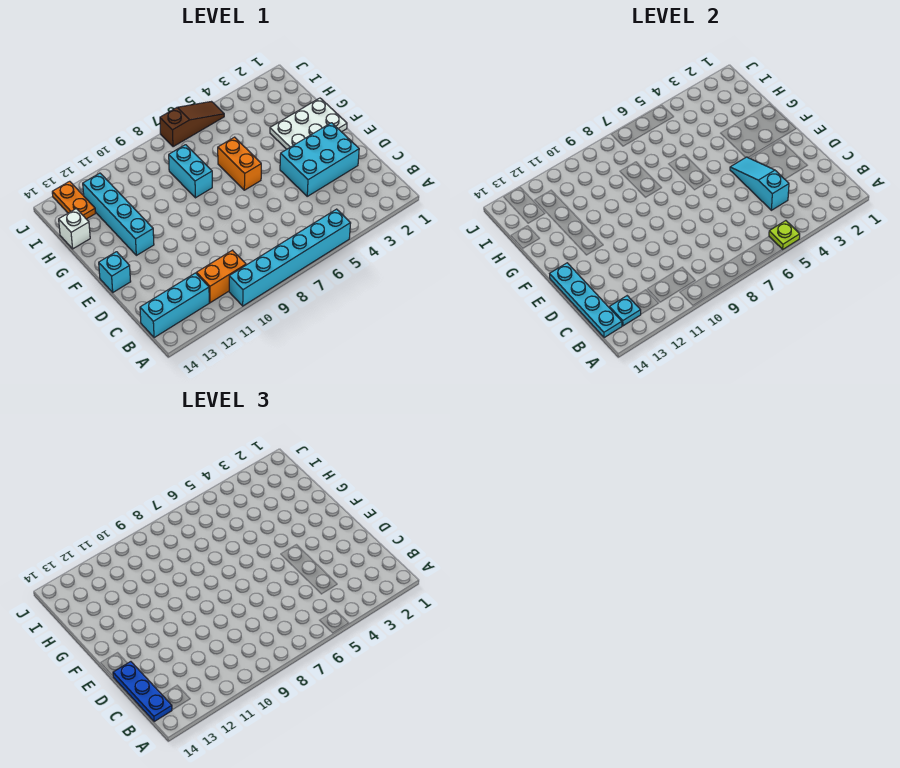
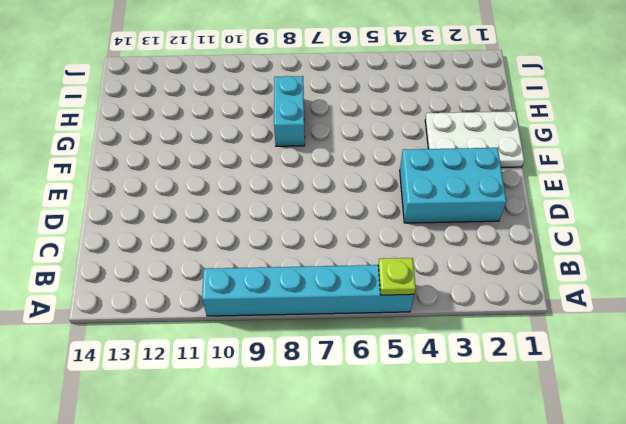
none -> orange brick B10:B11 level 1
none -> cyan brick B12:B14 level 1
none -> cyan brick E14 level 1

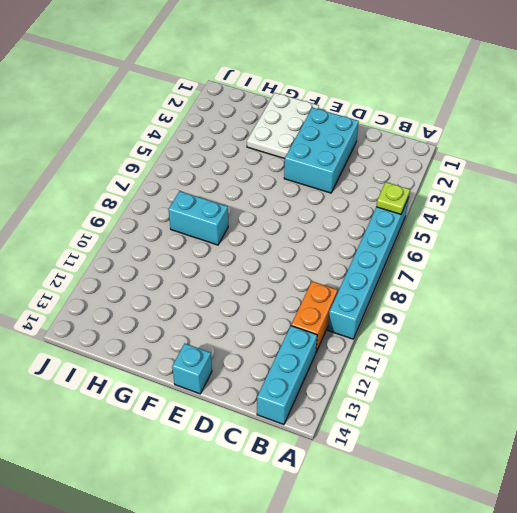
none -> orange brick F6:G6 level 1
none -> cyan brick F12:I12 level 1
none -> white brick H14 level 1

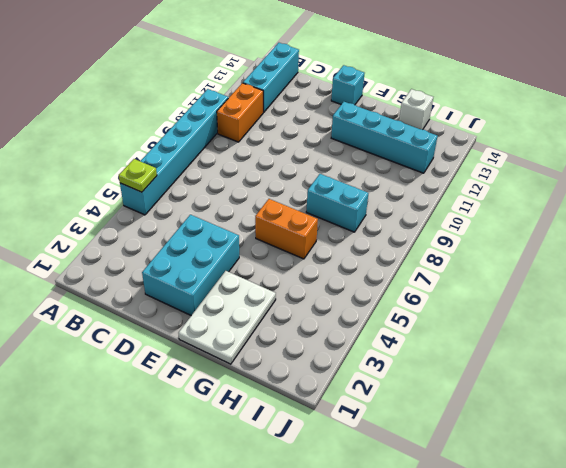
none -> orange plate I13:J13 level 1
none -> brown slope J5:J7 level 1 top 7
none -> cyan plate B13 level 2

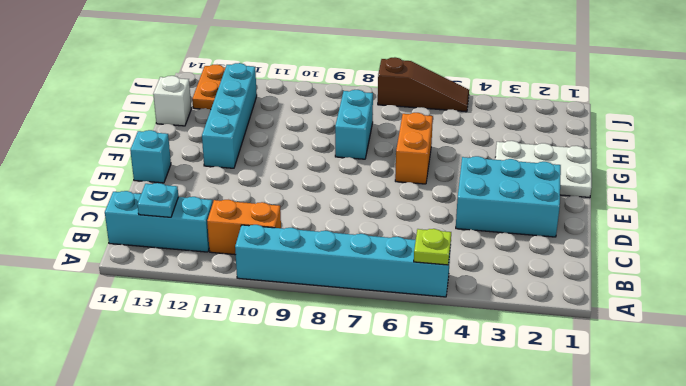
none -> cyan plate B14:E14 level 2
none -> cyan slope C4:E4 level 2 top C
none -> blue plate B14:D14 level 3

